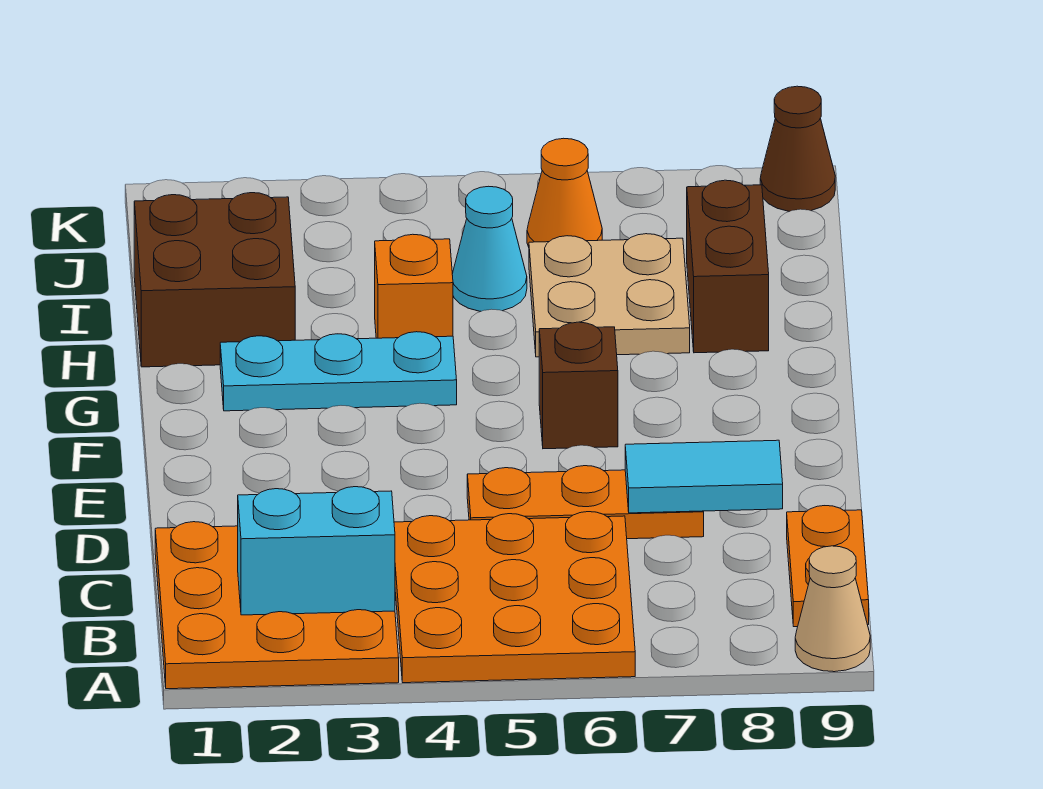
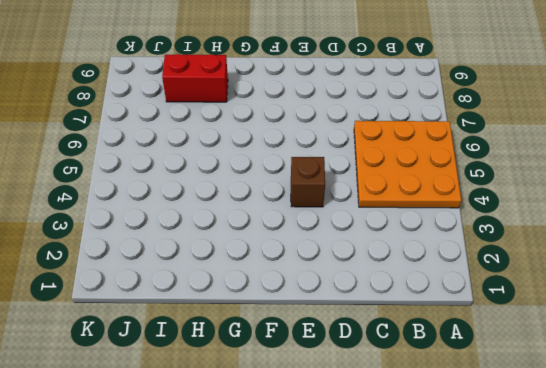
brown brick E4 level 1 -> brown brick F6 level 1
red brick H8:I8 level 1 -> brown brick H8:I8 level 1
none -> orange plate A1:C3 level 1
none -> tan cone A9 level 1
none -> orange plate B9:C9 level 1

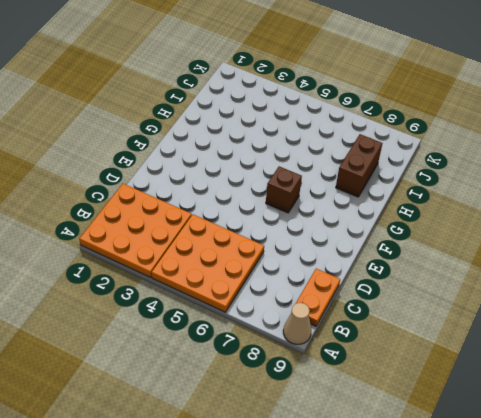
none -> orange plate D5:D7 level 1
none -> cyan plate G2:G4 level 1
none -> brown brick H1:I2 level 1

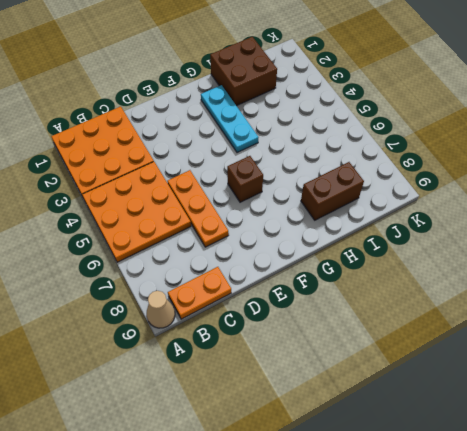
none -> orange brick H4 level 1
none -> tan plate H6:I7 level 1
none -> cyan cone I5 level 1

